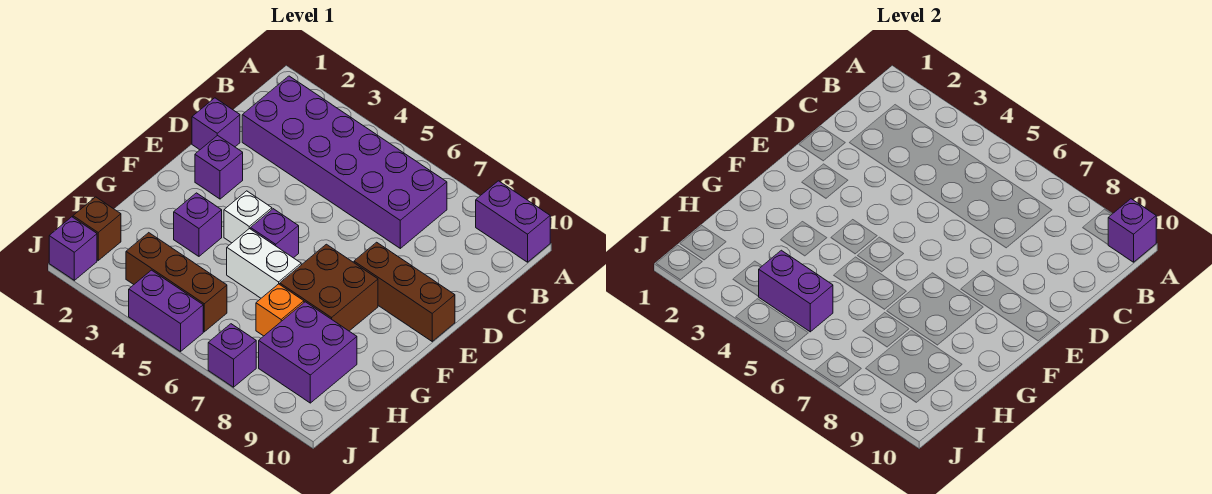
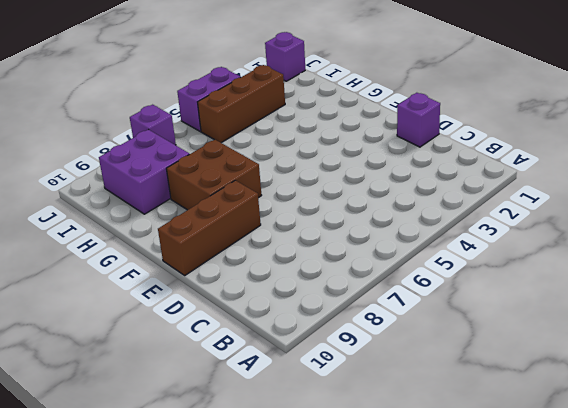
none -> purple brick A9:A10 level 1
none -> purple brick B2:C7 level 1
none -> purple brick E2 level 1

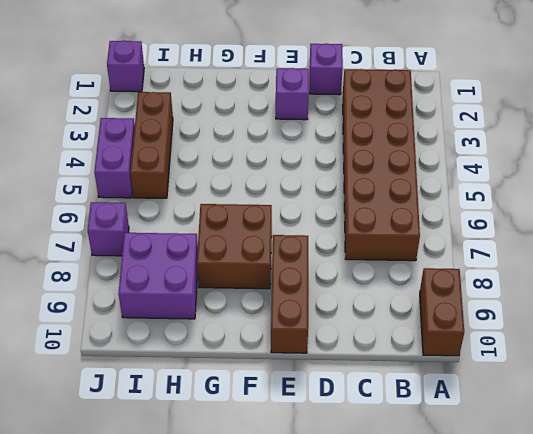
brown brick A9:A10 level 1 -> purple brick A9:A10 level 1
brown brick B2:C7 level 1 -> purple brick B2:C7 level 1
none -> white brick F4 level 1
none -> purple brick F5 level 1
none -> purple brick G3 level 1

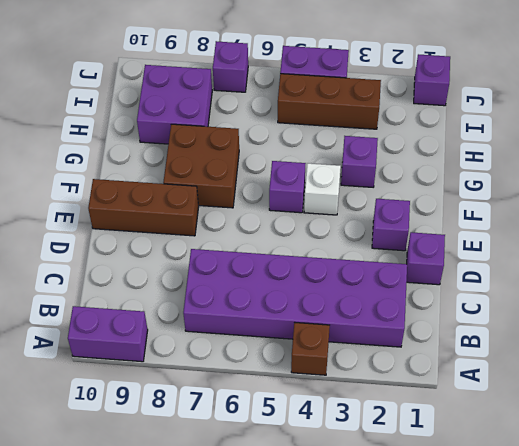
brown brick A4 level 1 -> brown brick I1 level 1
none -> white brick G5:G6 level 1
none -> orange brick H7 level 1
none -> purple brick A10 level 2

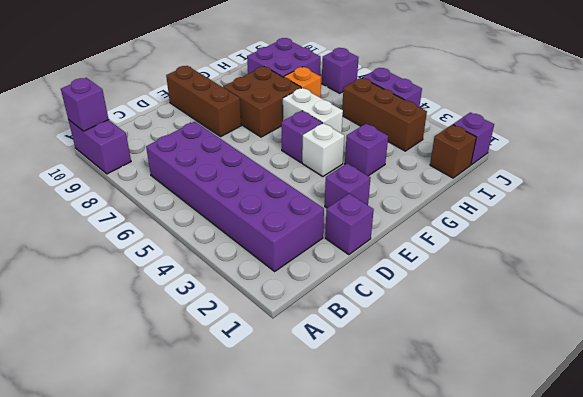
none -> purple brick I4:I5 level 2

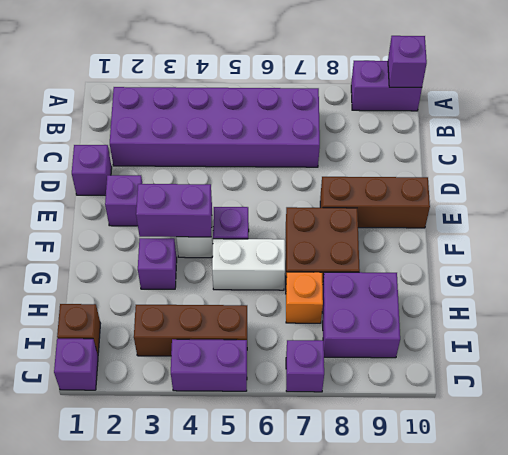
purple brick F3:F4 level 2 -> purple brick I4:I5 level 2

